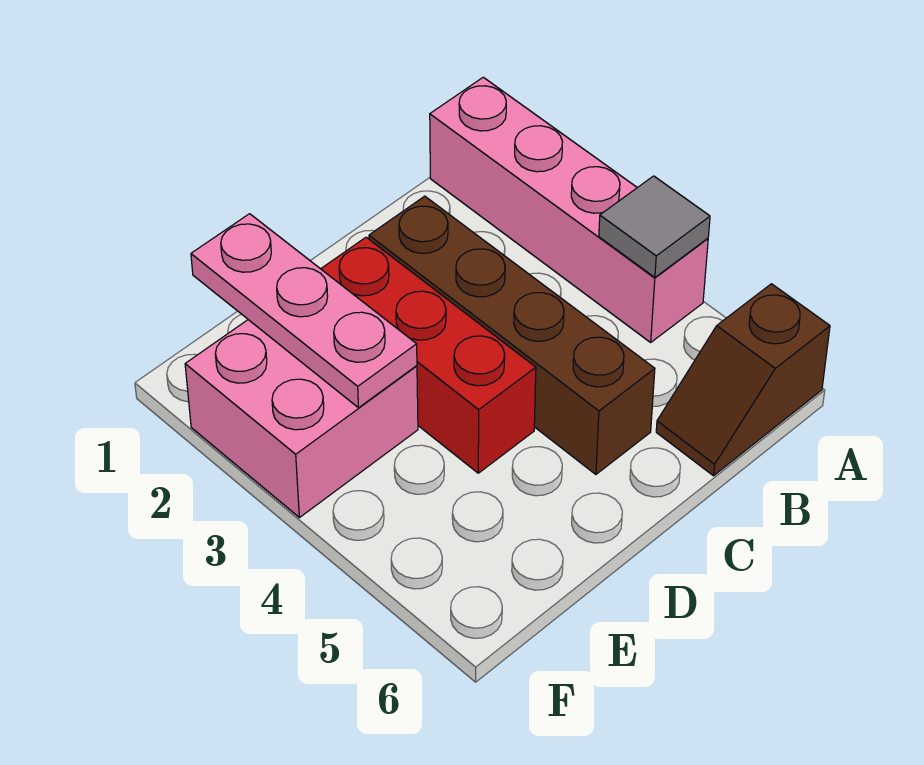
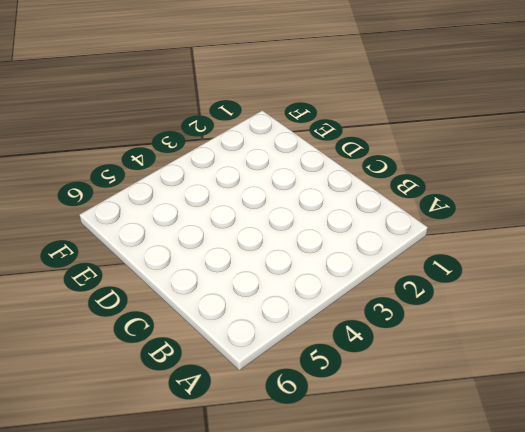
none -> pink brick A1:A4 level 1
none -> brown slope A6:B6 level 1 top A

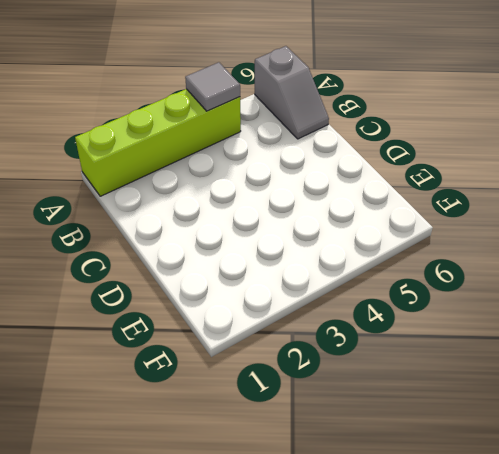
lime brick A1:A4 level 1 -> pink brick A1:A4 level 1
grey slope A6:B6 level 1 top A -> brown slope A6:B6 level 1 top A
none -> brown brick C2:C5 level 1
none -> red brick D2:D4 level 1

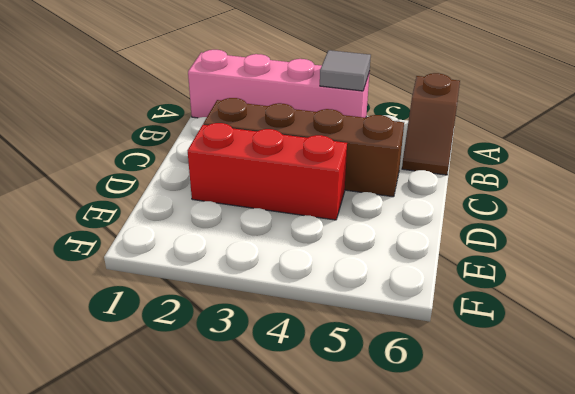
none -> pink brick E2:F3 level 1
none -> pink plate E1:E3 level 2

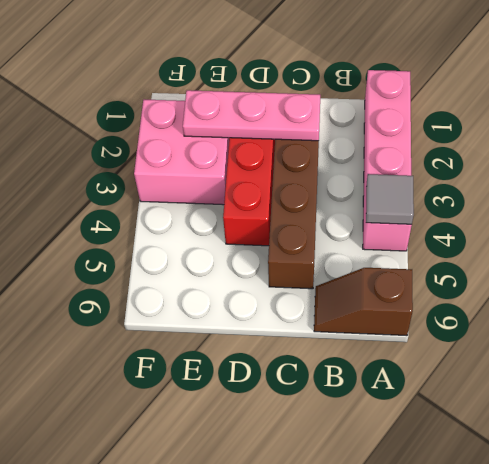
pink plate C2:E2 level 2 -> pink plate E1:E3 level 2

